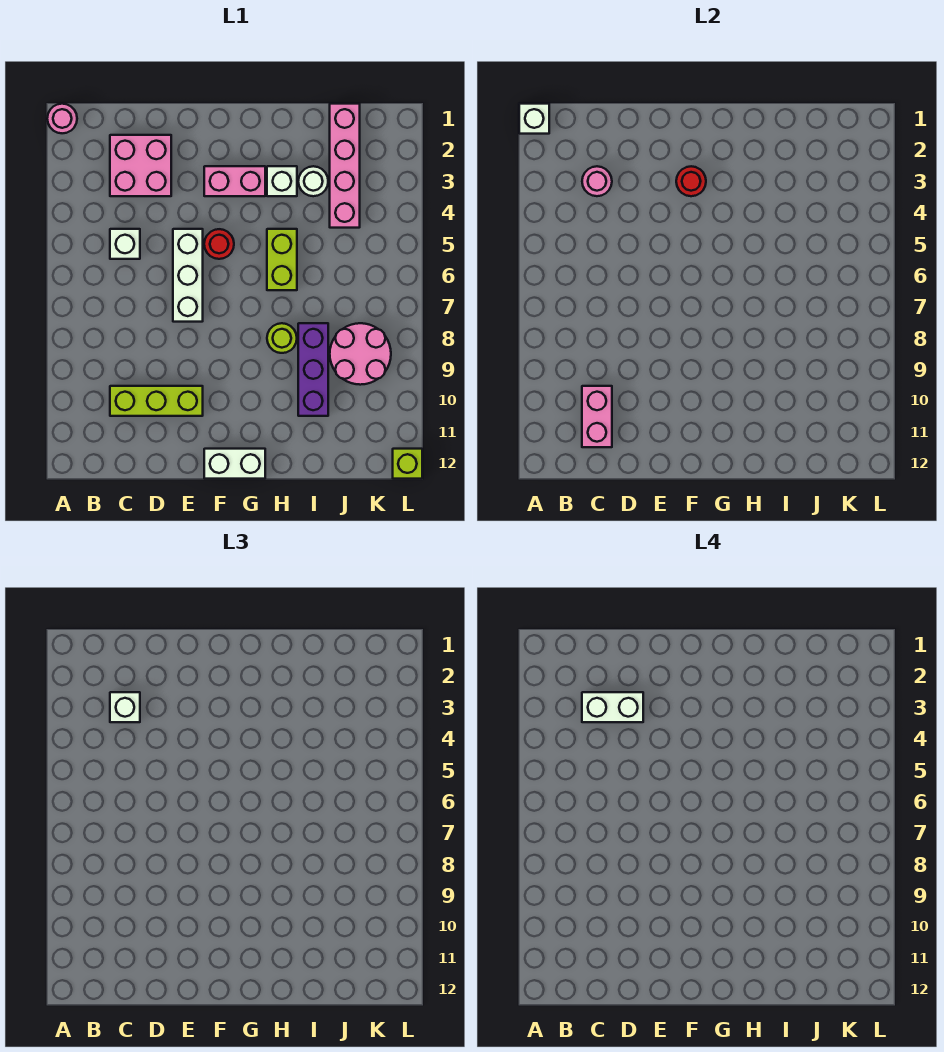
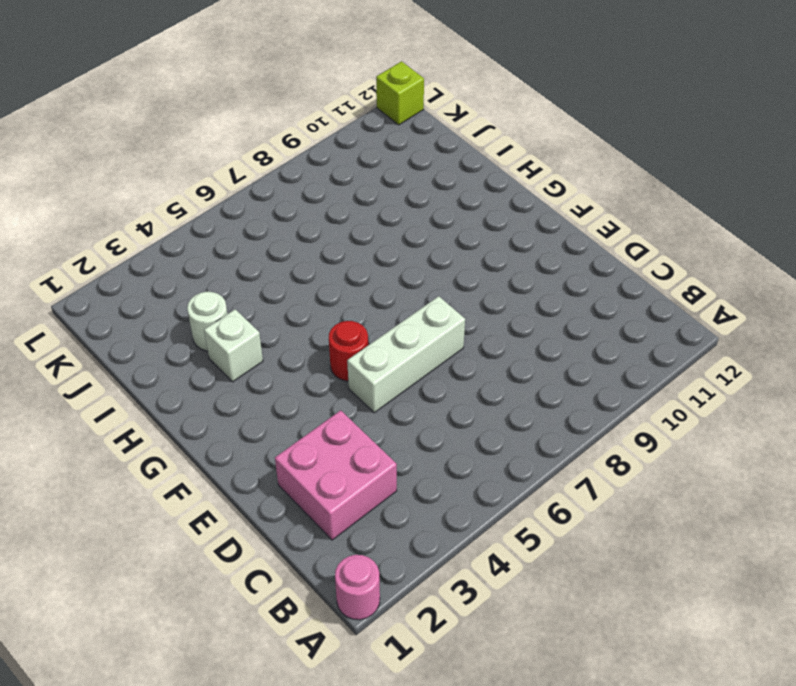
none -> white brick C5 level 1
none -> lime brick C10:E10 level 1
none -> pink brick F3:G3 level 1

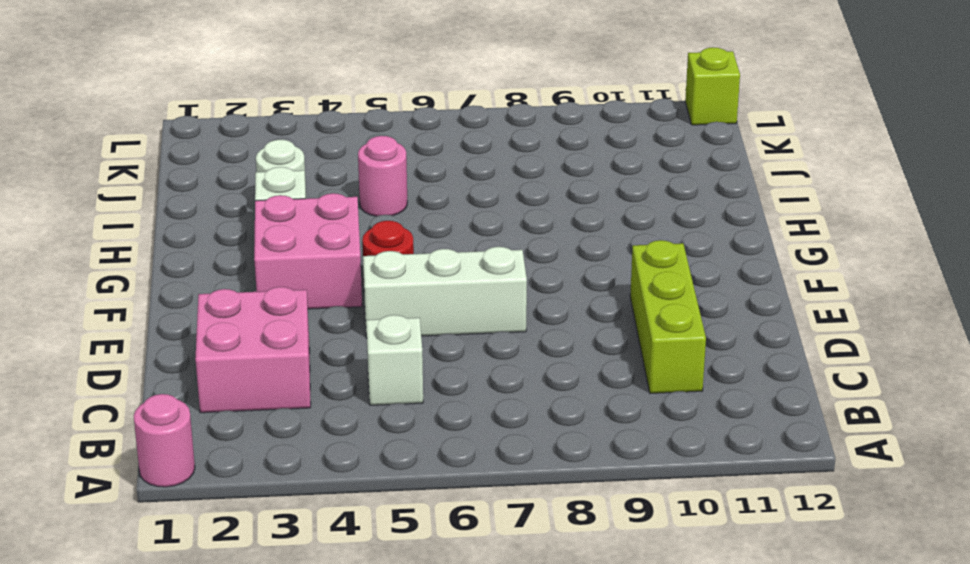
pink brick F3:G4 level 1 -> pink brick F3:G3 level 1
pink round brick I5 level 1 -> pink round brick C3 level 2
none -> white brick F12:G12 level 1
none -> lime brick H5:H6 level 1
none -> lime round brick H8 level 1

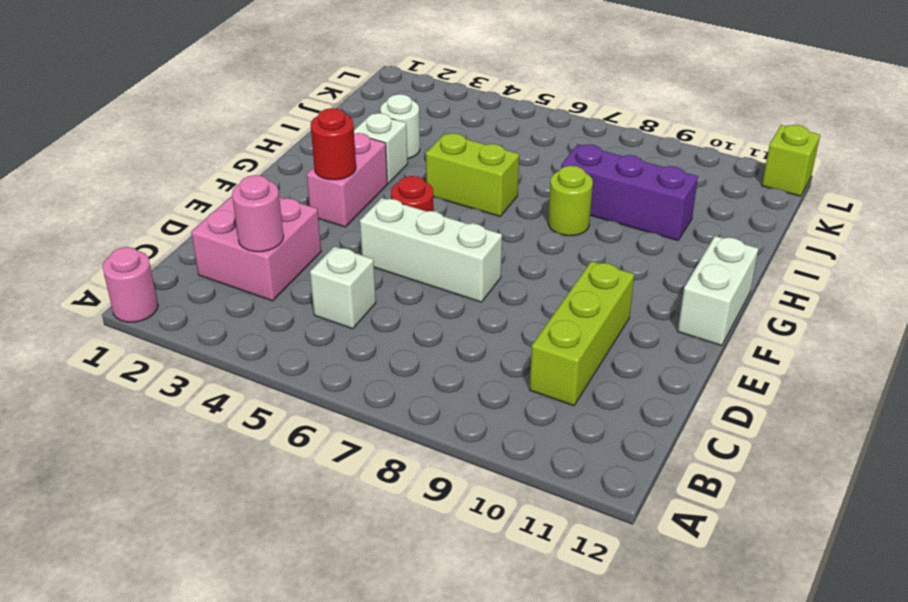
none -> pink brick J1:J4 level 1
none -> pink round brick J8:K9 level 1
none -> white brick A1 level 2

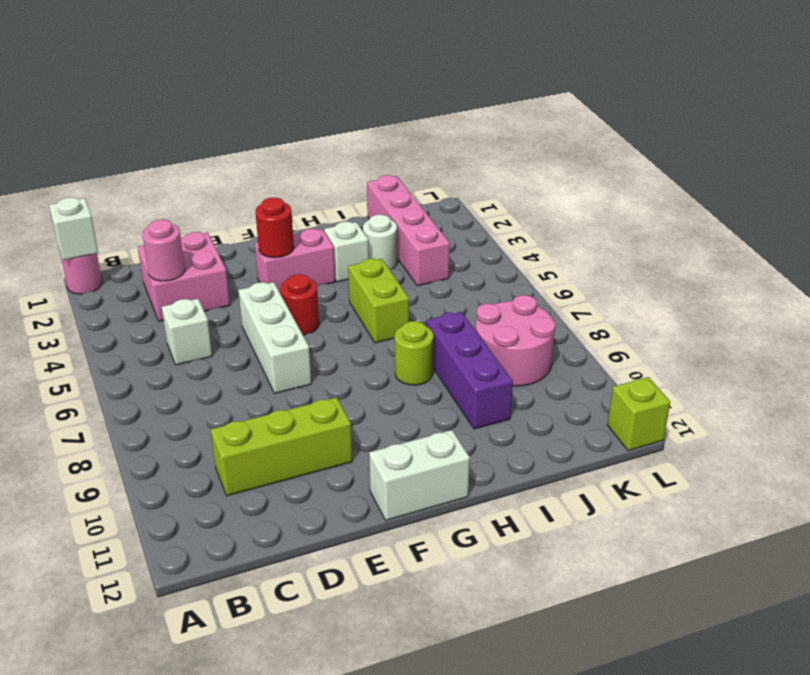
none -> pink brick C10:C11 level 2
none -> white brick C3 level 3
none -> white brick C3:D3 level 4

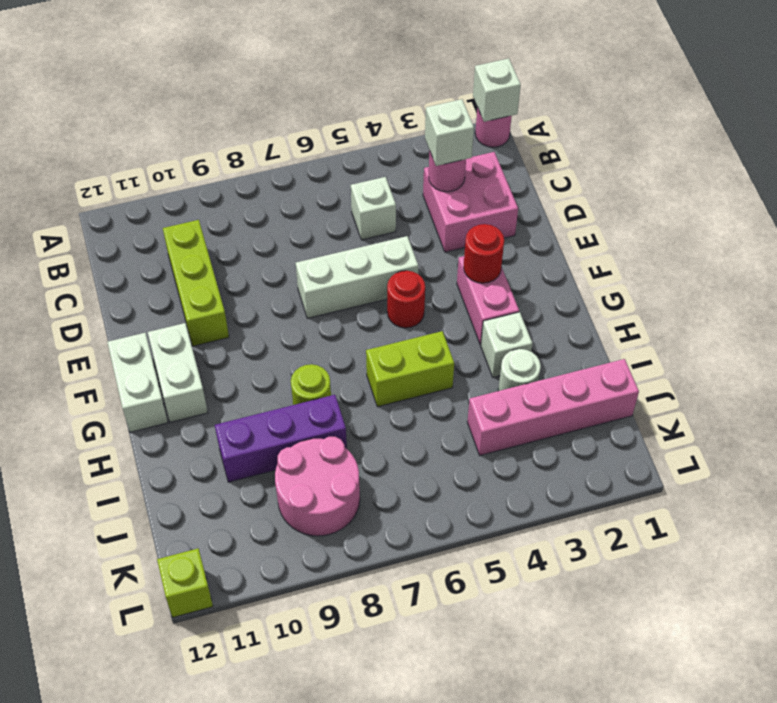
white brick F11:G11 level 1 -> white brick C3:D3 level 4
none -> pink brick C10:C11 level 2

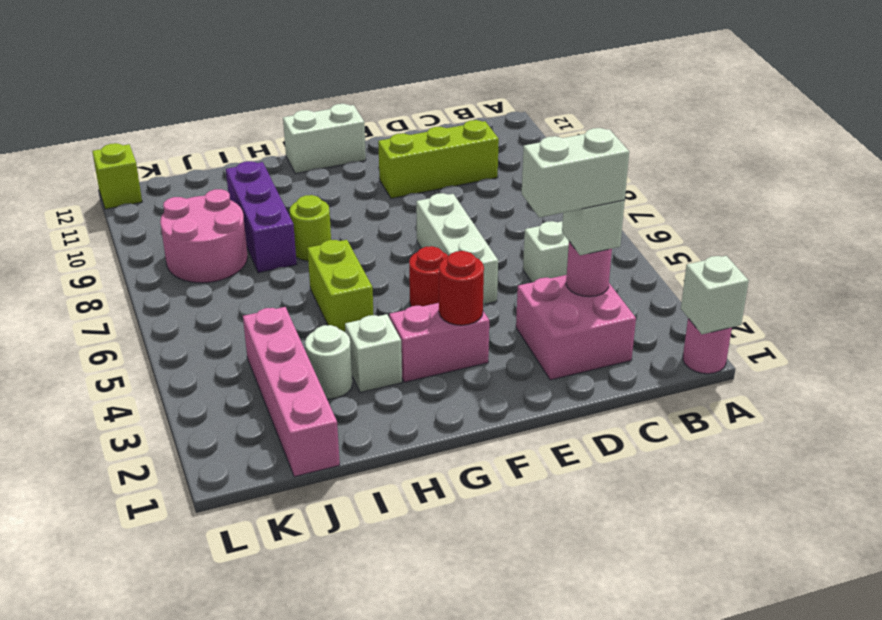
none -> pink brick C10:C11 level 2

